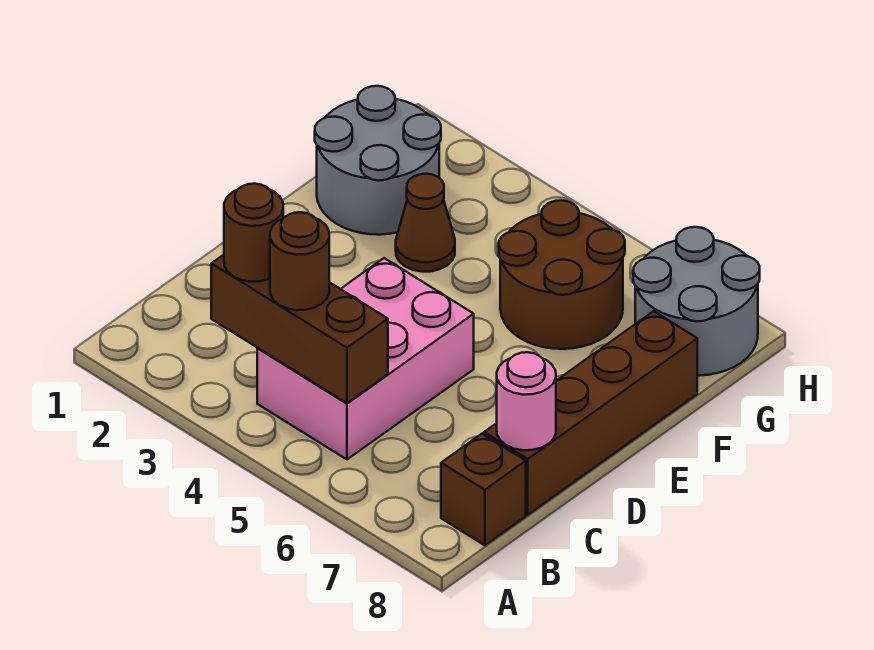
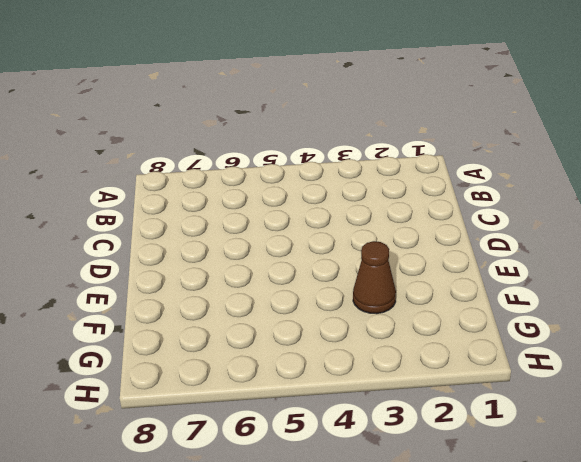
none -> pink brick B4:D5 level 1
none -> brown brick B8 level 1

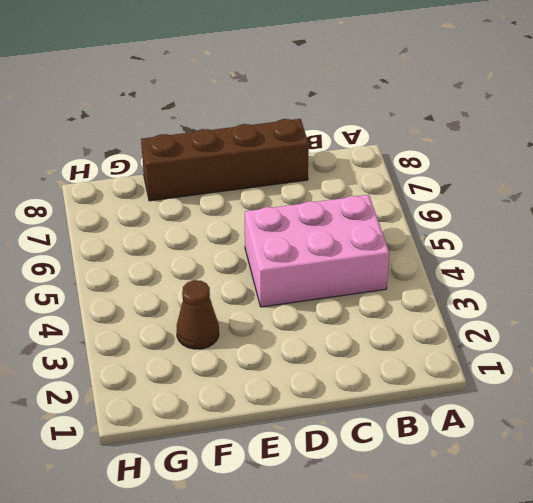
none -> brown brick B8 level 1
none -> grey round brick F1:G2 level 1

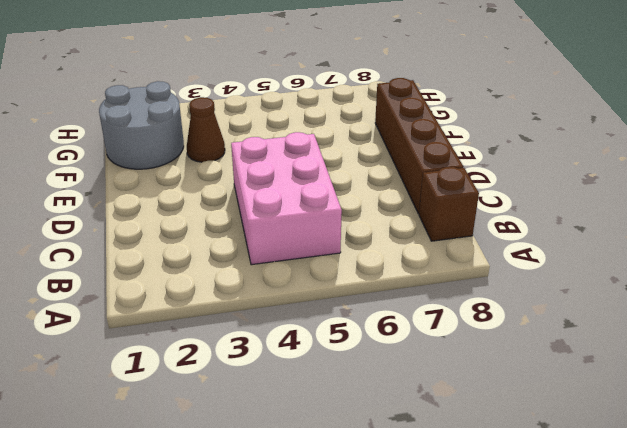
none -> brown round brick F5:G6 level 1
none -> grey round brick G7:H8 level 1

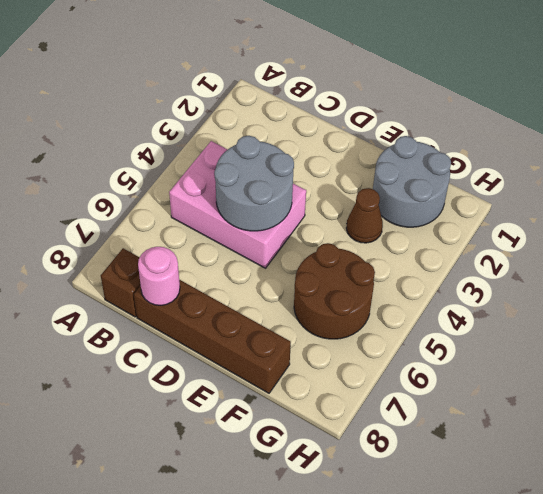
grey round brick C4:D5 level 2 -> grey round brick G7:H8 level 1
none -> brown brick B3:B5 level 2
none -> brown round brick B3 level 3

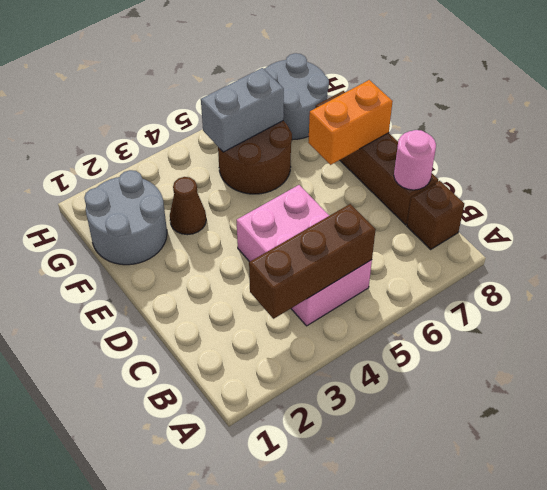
orange brick E7:E8 level 2 -> none
grey brick G5:G6 level 2 -> none
none -> brown round brick B3 level 3
none -> brown round brick B4 level 3

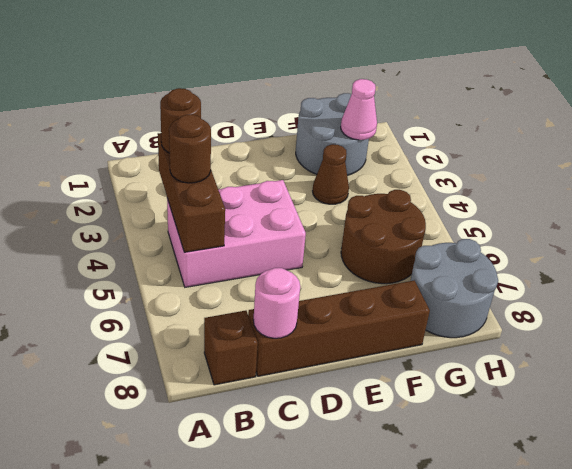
pink cone G2 level 2 -> none

